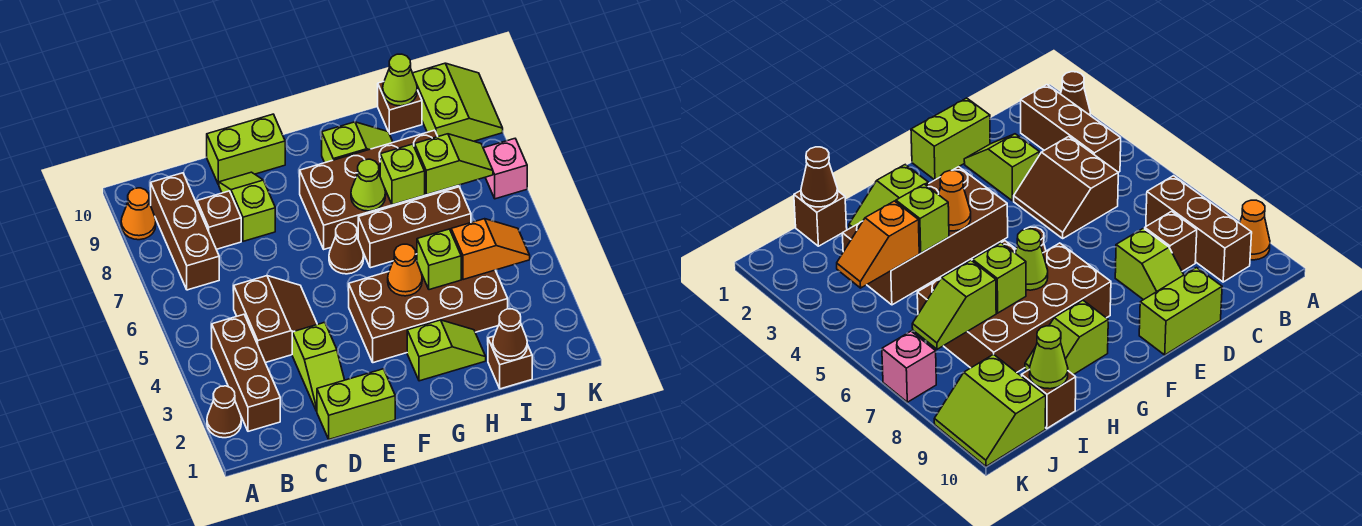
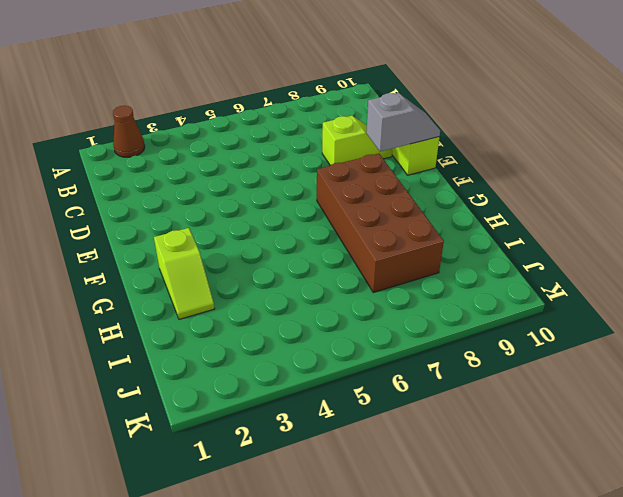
grey slope E9:E10 level 2 top 9 -> none
none -> orange cone A9 level 1
none -> brown brick B2:B4 level 1
none -> brown brick B7:B9 level 1

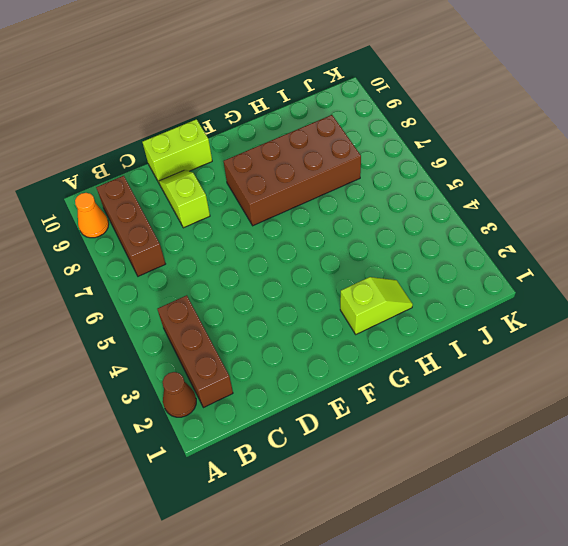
none -> brown slope C4:D5 level 1 top C
none -> brown brick C8 level 1
none -> lime brick D1:E1 level 1

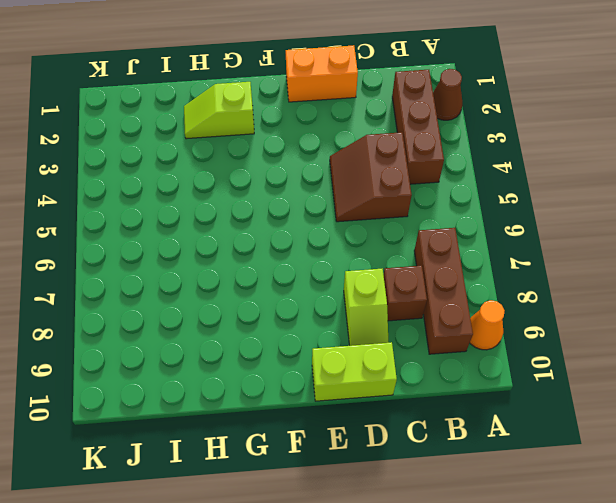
orange brick D1:E1 level 1 -> lime brick D1:E1 level 1
none -> lime slope D2:D3 level 1 top 3
none -> brown brick F3:I4 level 1
none -> brown cone F6 level 1

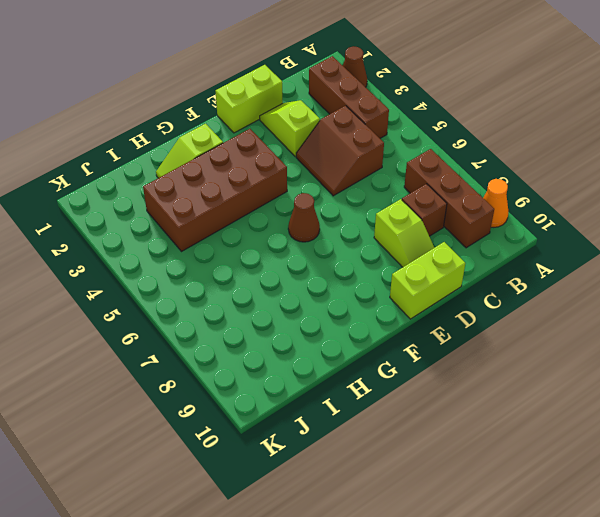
none -> brown brick F7:I8 level 1
none -> brown brick G6:I6 level 1
none -> lime slope G9:H9 level 1 top G

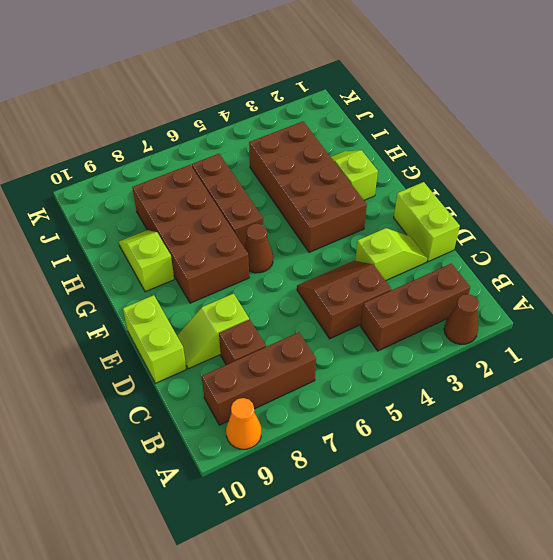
none -> brown brick I1 level 1
none -> brown brick I10 level 1
none -> lime slope J9:K10 level 1 top J

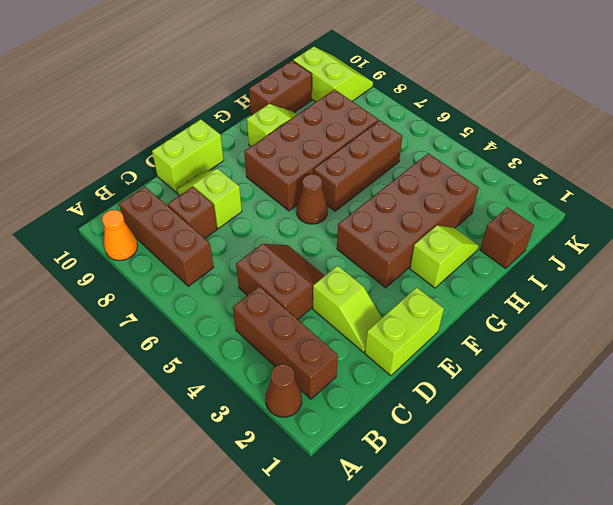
brown brick H10:I10 level 1 -> brown brick I10 level 1
none -> pink brick K7 level 1
none -> orange cone G4 level 2
none -> lime cone G7 level 2

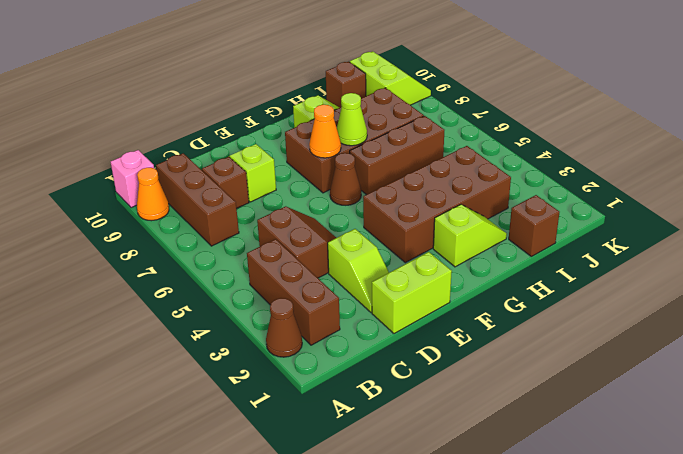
pink brick A10 level 1 -> pink brick K7 level 1
orange cone F7 level 2 -> orange cone G4 level 2
none -> lime brick D10:E10 level 1
none -> lime brick H4 level 2
none -> lime brick H7 level 2

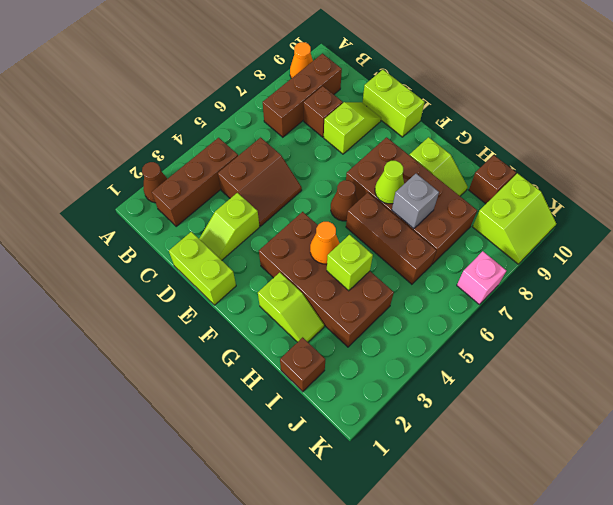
grey brick H7 level 2 -> lime brick H7 level 2
none -> brown cone I1 level 2
none -> orange slope I4:J4 level 2 top I
none -> lime slope I7:J7 level 2 top I

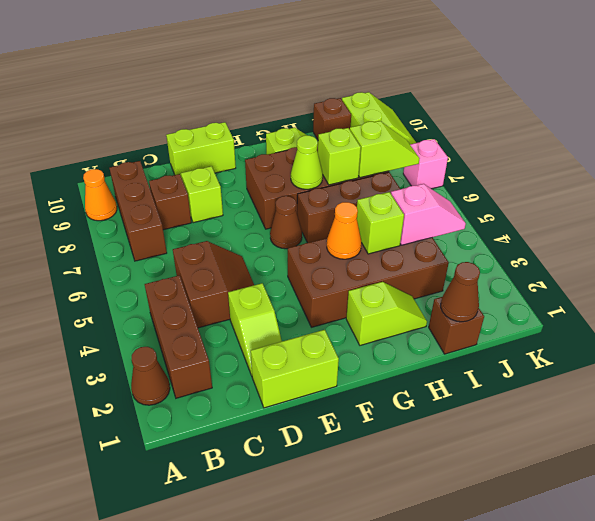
pink slope I4:J4 level 2 top I -> orange slope I4:J4 level 2 top I
none -> lime cone I10 level 2

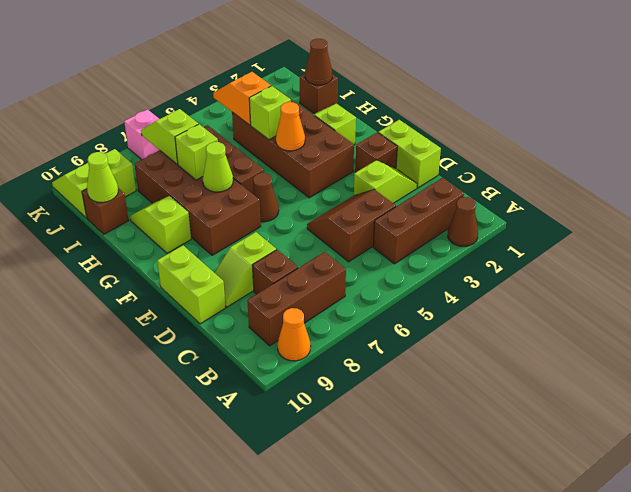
brown brick E2 level 1 -> none

